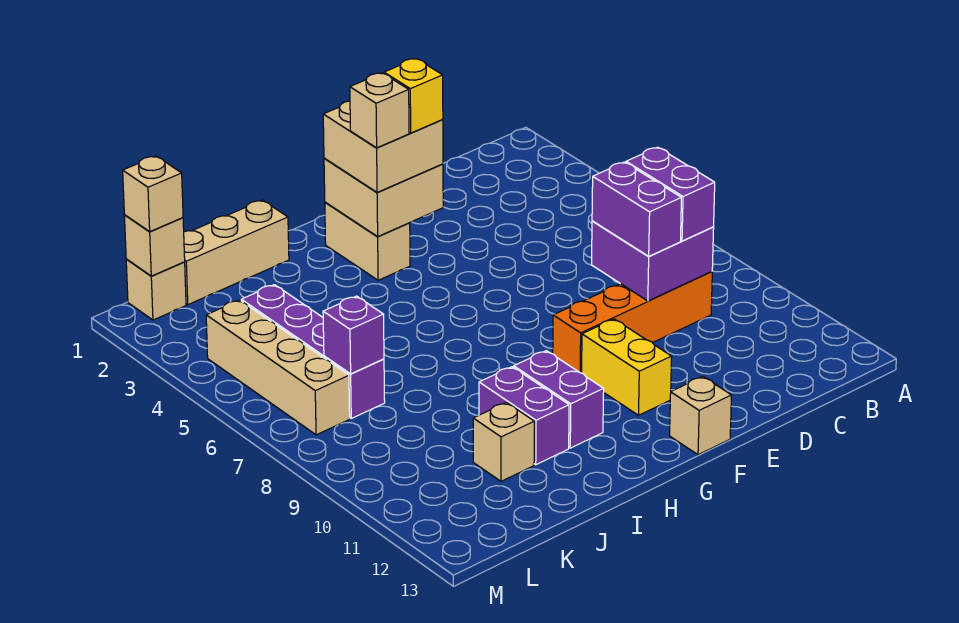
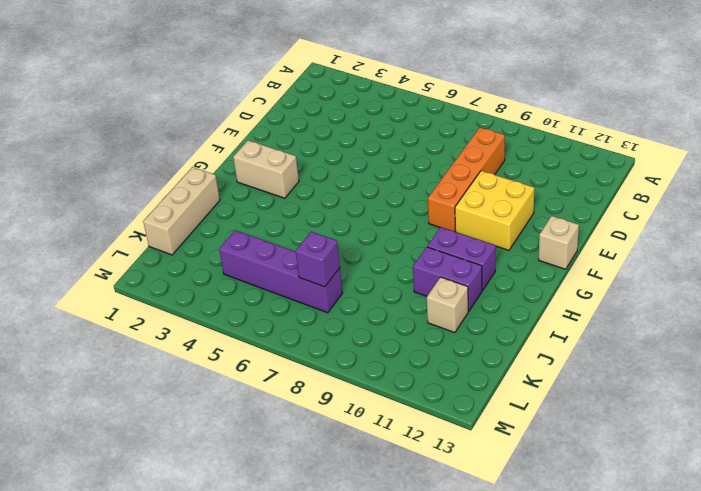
yellow brick E10:F11 level 1 -> yellow brick F10:F11 level 1
none -> tan brick L1 level 1
none -> tan brick L4:L7 level 1
none -> purple brick C8:D9 level 2

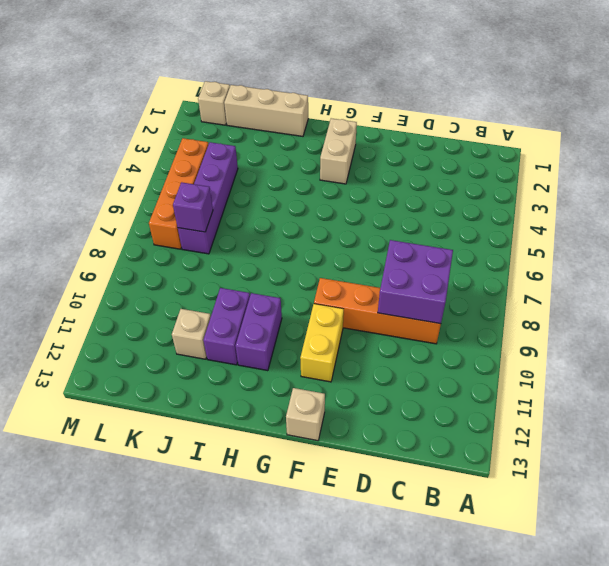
orange brick L4:L7 level 1 -> tan brick L4:L7 level 1
none -> tan brick F2:G3 level 2
none -> tan brick L1 level 2
none -> purple brick C8:C9 level 3

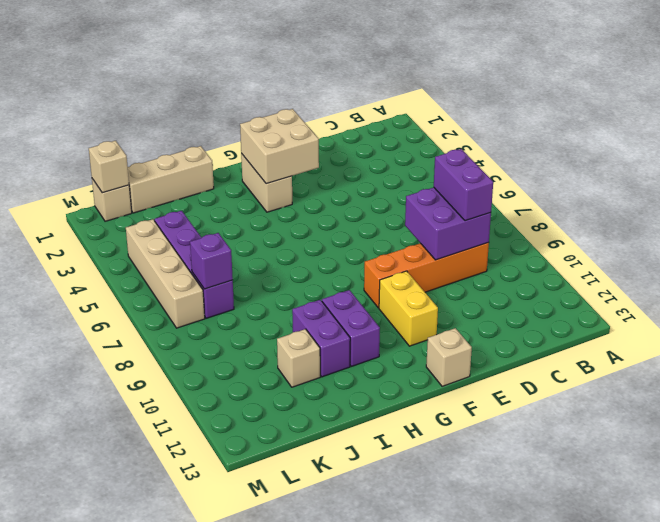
none -> purple brick D8:D9 level 3
none -> tan brick F2:G3 level 3
none -> tan brick L1 level 3

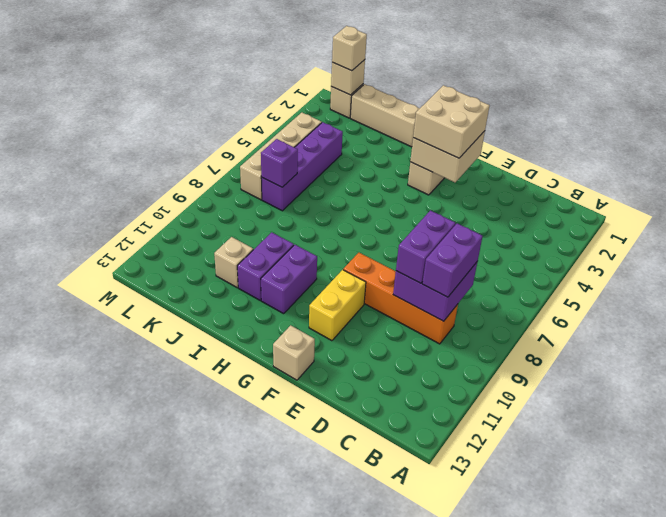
none -> yellow brick F3 level 4
none -> tan brick G3 level 4

